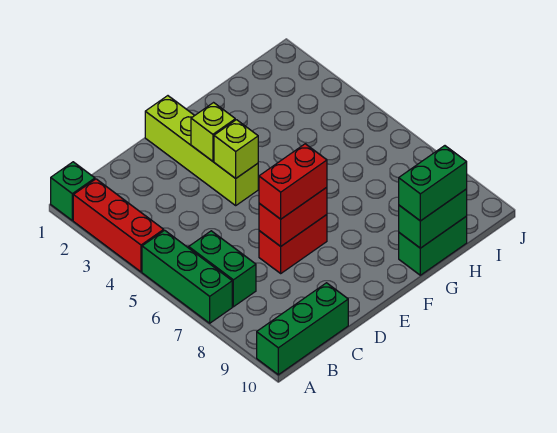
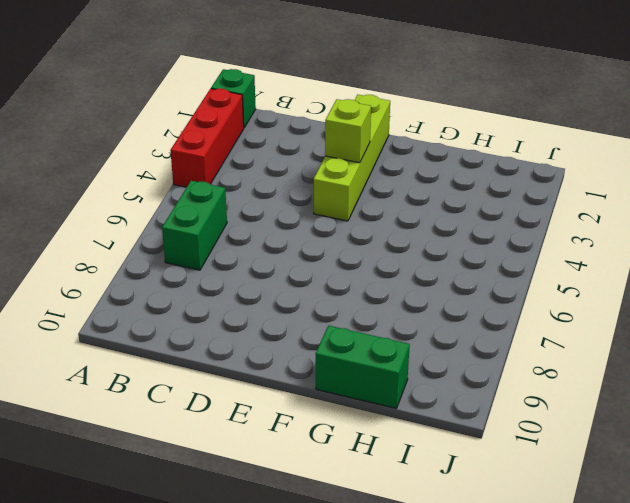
none -> green brick A5:A7 level 1
none -> green brick A10:C10 level 1
none -> red brick D7:E7 level 1

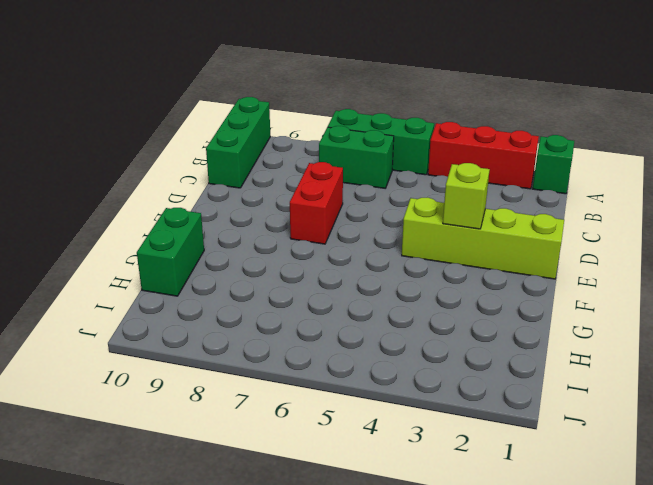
none -> red brick D7:E7 level 2
none -> lime brick E4 level 2
none -> green brick G10:H10 level 2

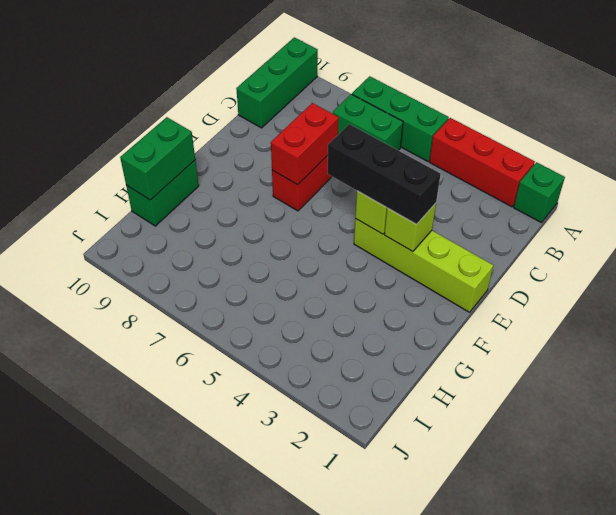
black brick E3:E5 level 3 -> none
none -> red brick D7:E7 level 3
none -> green brick G10:H10 level 3

